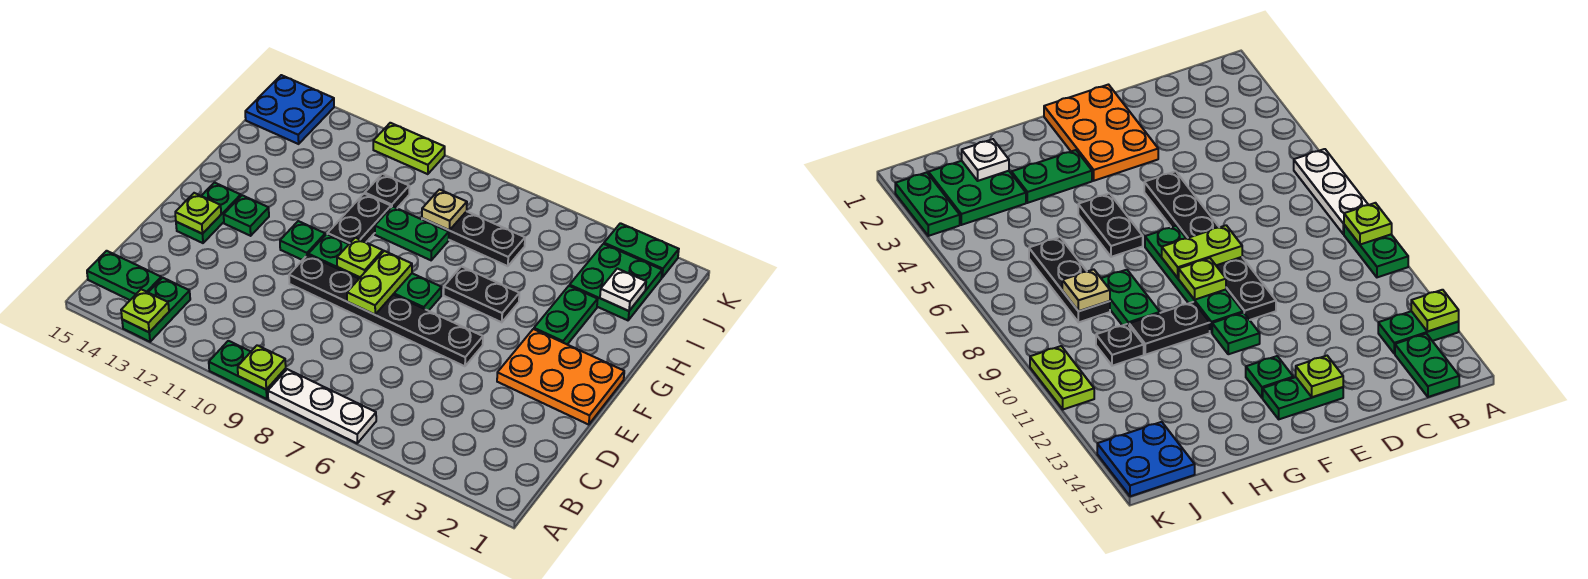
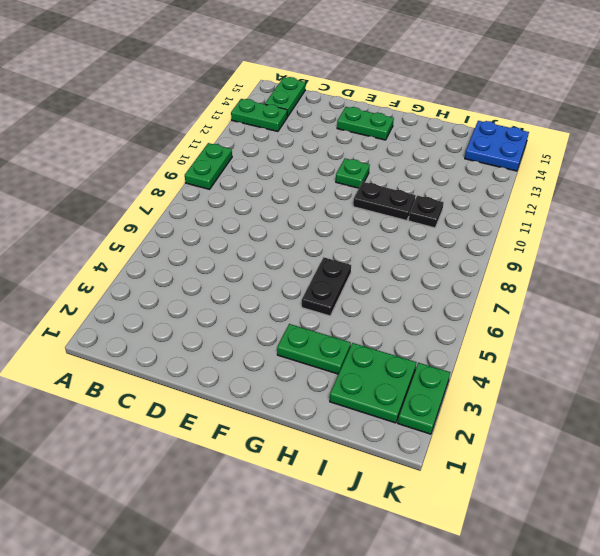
none -> white plate A6:A8 level 1
none -> orange plate E1:F3 level 1
none -> black plate E5:E10 level 1

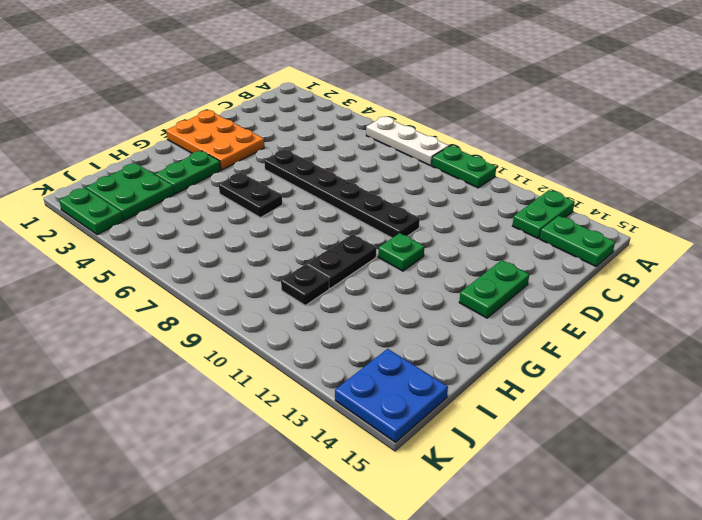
none -> green plate F7:F10 level 1
none -> green plate F13 level 1
none -> green plate H8:H9 level 1

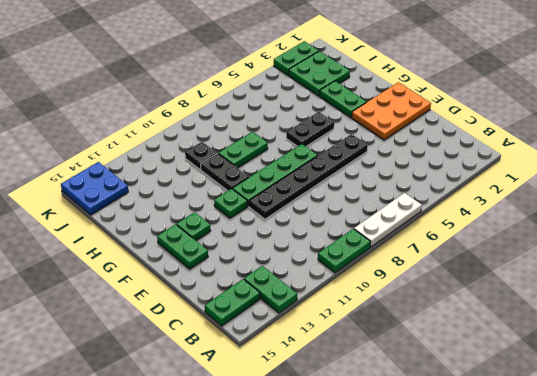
none -> black plate I6:I8 level 1
none -> lime plate K10:K11 level 1
none -> lime plate A9 level 2

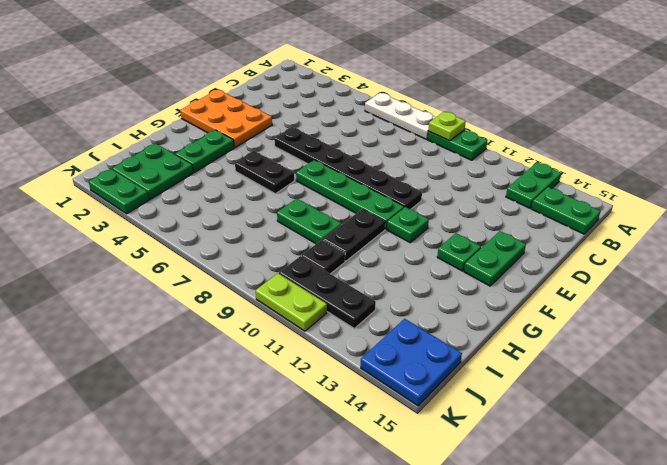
black plate J10:J12 level 1 -> black plate I6:I8 level 1
none -> lime plate A13 level 2
none -> lime plate E8:F8 level 2
none -> lime plate E14 level 2

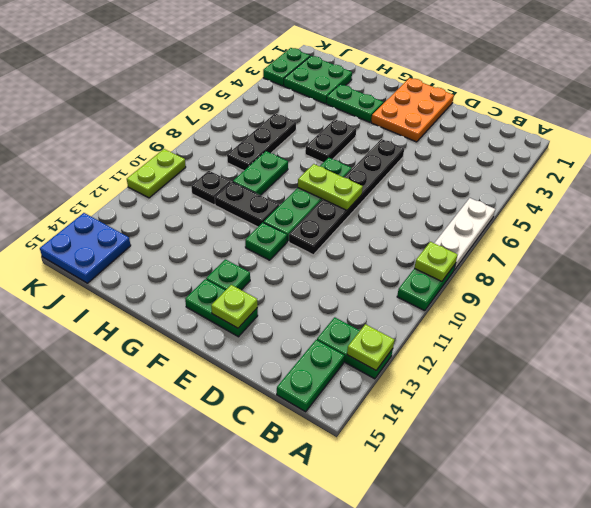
none -> lime plate F9 level 2
none -> white plate I2 level 2
none -> tan plate I8 level 2

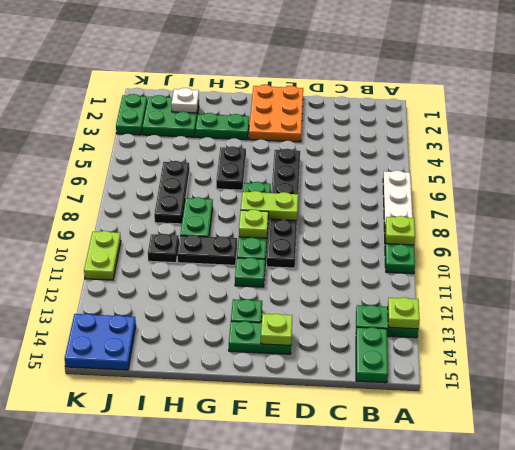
none -> tan plate I8 level 2

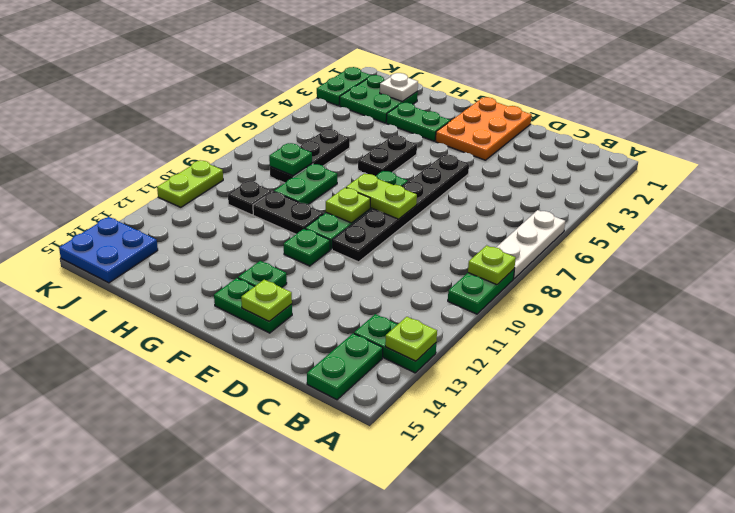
green plate I8 level 2 -> tan plate I8 level 2

